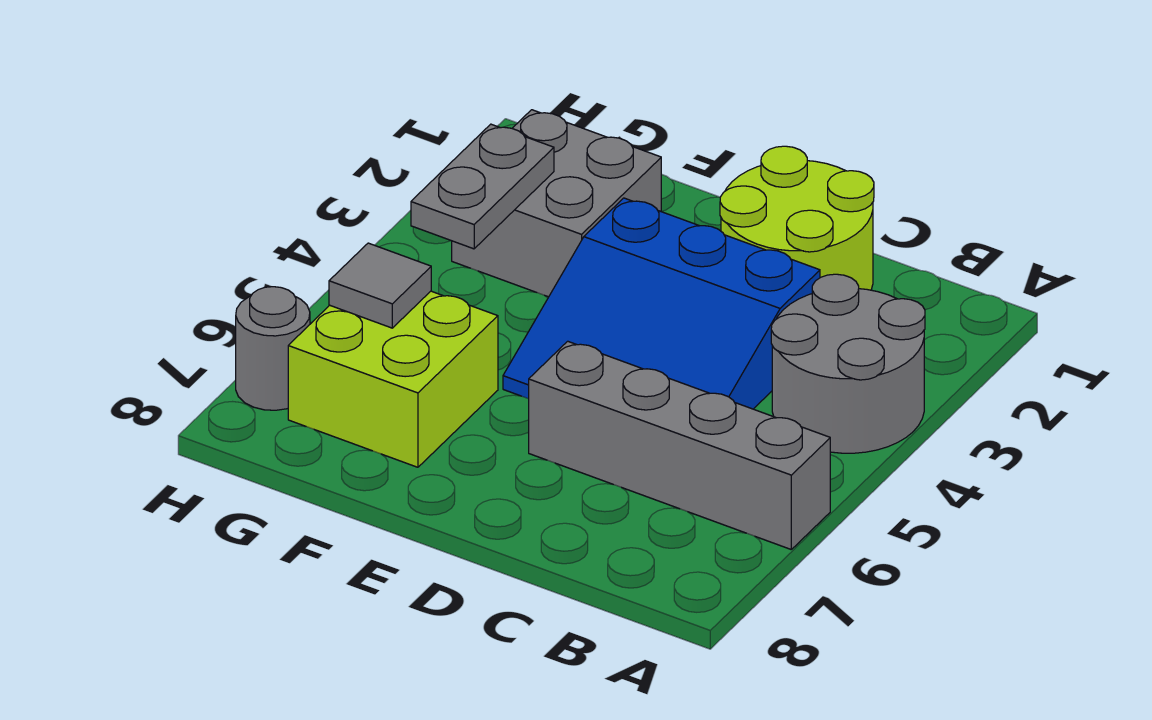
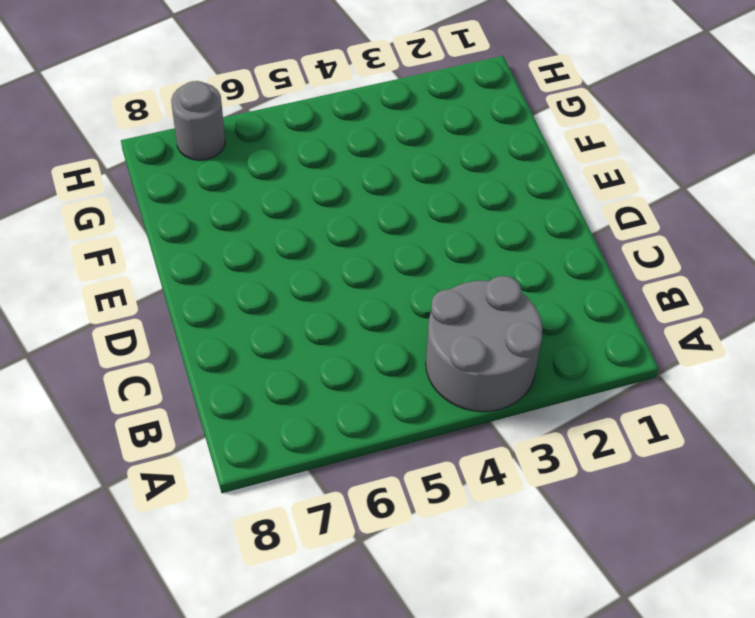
none -> grey brick A6:D6 level 1
none -> lime round brick C1:D2 level 1

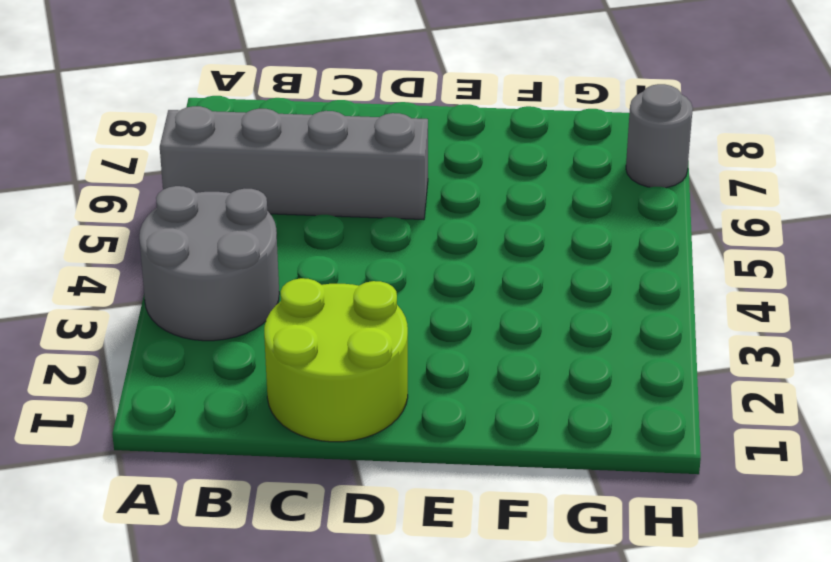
none -> blue slope C3:E5 level 1 top 3
none -> grey brick F2:G3 level 1

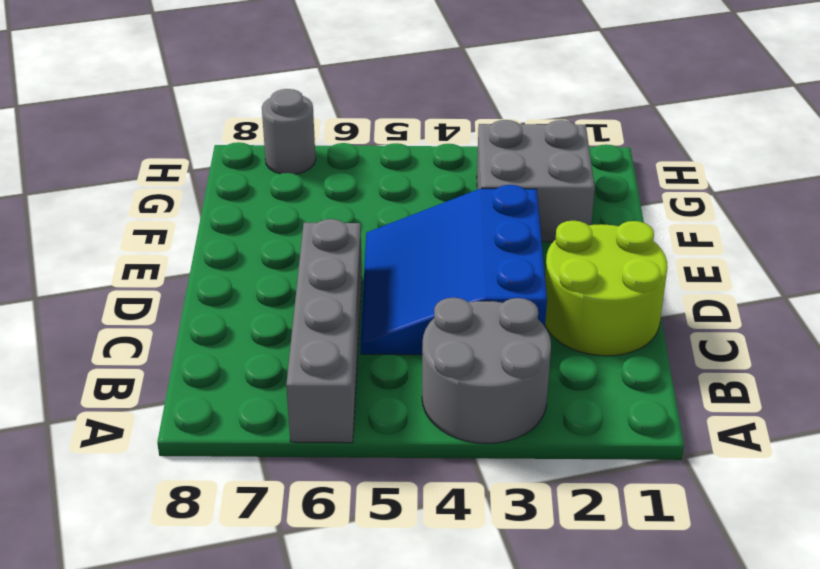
none -> lime brick F6:G7 level 1
none -> grey plate G3:G4 level 2

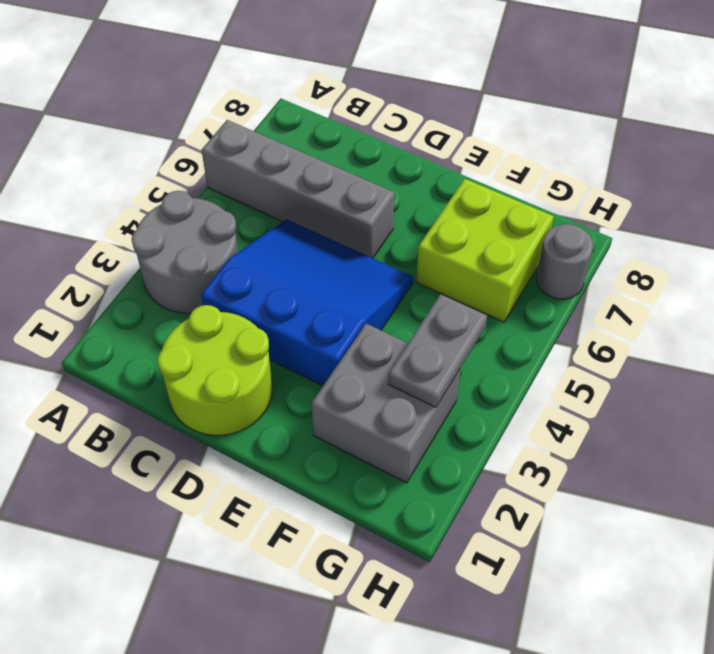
none -> grey tile G6 level 2

